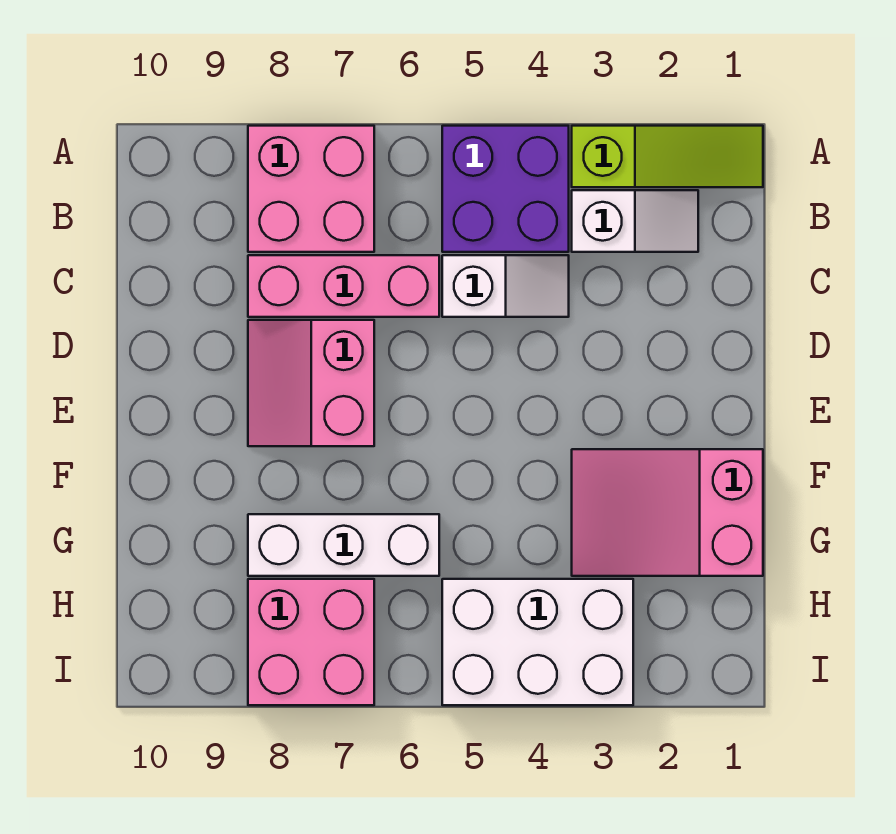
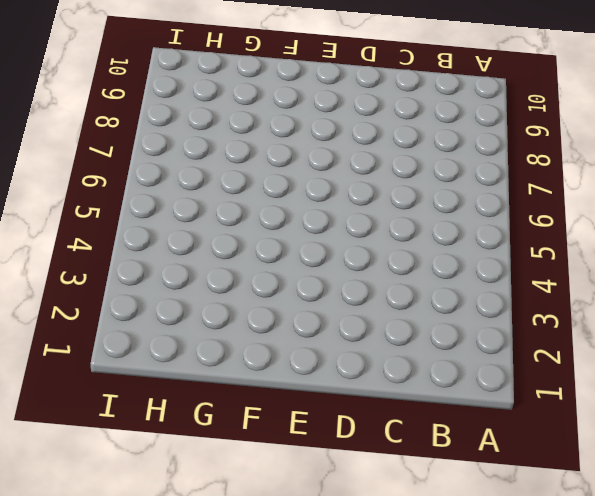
none -> lime slope A1:A3 level 1 top 3
none -> purple brick A4:B5 level 1

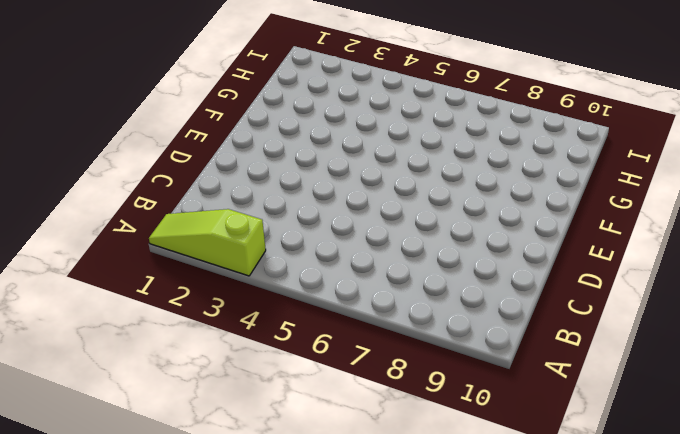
none -> purple brick A4:B5 level 1
none -> pink brick A7:B8 level 1

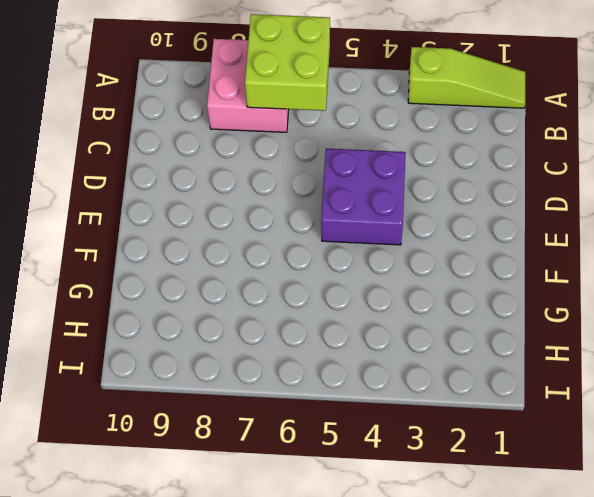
lime brick A6:B7 level 2 -> none
purple brick D4:E5 level 1 -> purple brick A4:B5 level 1
none -> white slope B2:B3 level 1 top 3
none -> white slope C4:C5 level 1 top 5

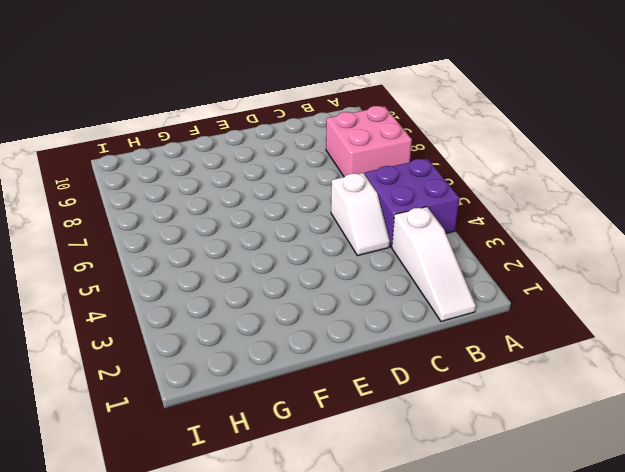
white slope B1:B3 level 1 top 3 -> white slope B2:B3 level 1 top 3
none -> lime slope A1:A3 level 1 top 3
none -> pink brick C6:C8 level 1

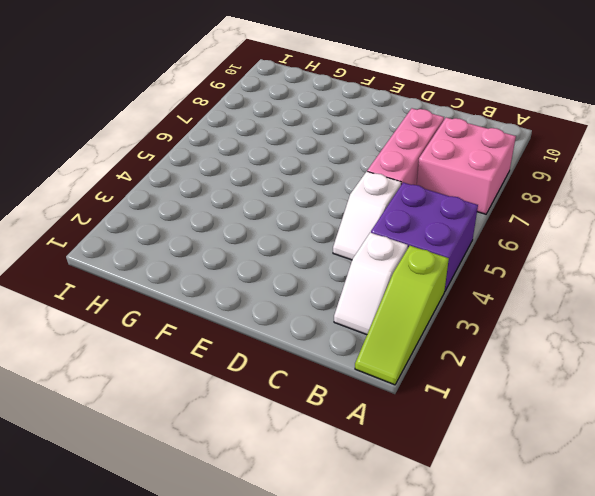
none -> pink slope D7:E8 level 1 top 7
none -> pink slope F1:G3 level 1 top 1

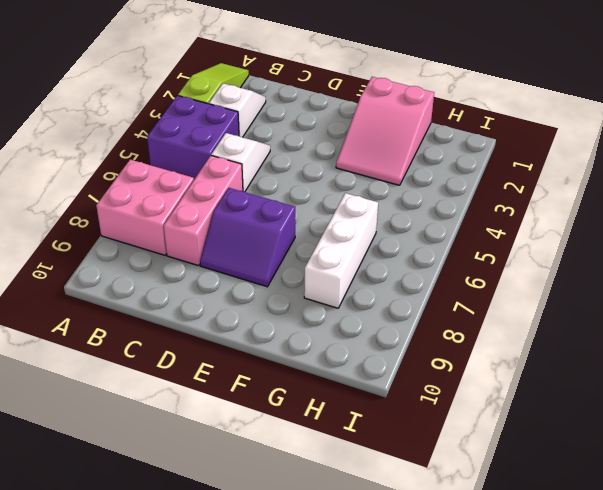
purple slope D7:E8 level 1 top 7 -> pink slope D7:E8 level 1 top 7
none -> white brick H3:I5 level 1
none -> pink brick H7:I8 level 1

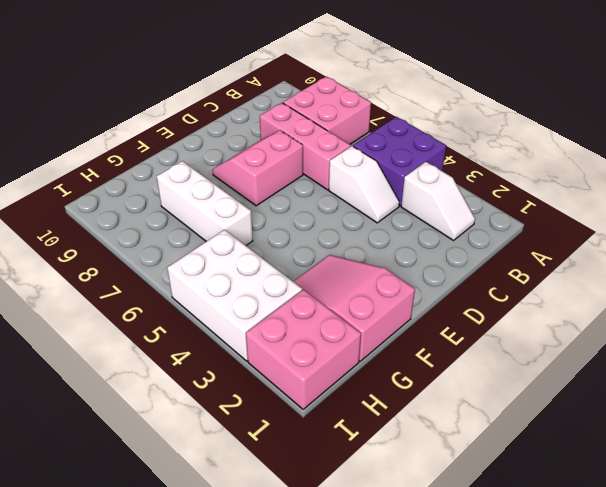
pink brick H1:I2 level 1 -> pink brick H7:I8 level 1
none -> lime slope A1:A3 level 1 top 3

